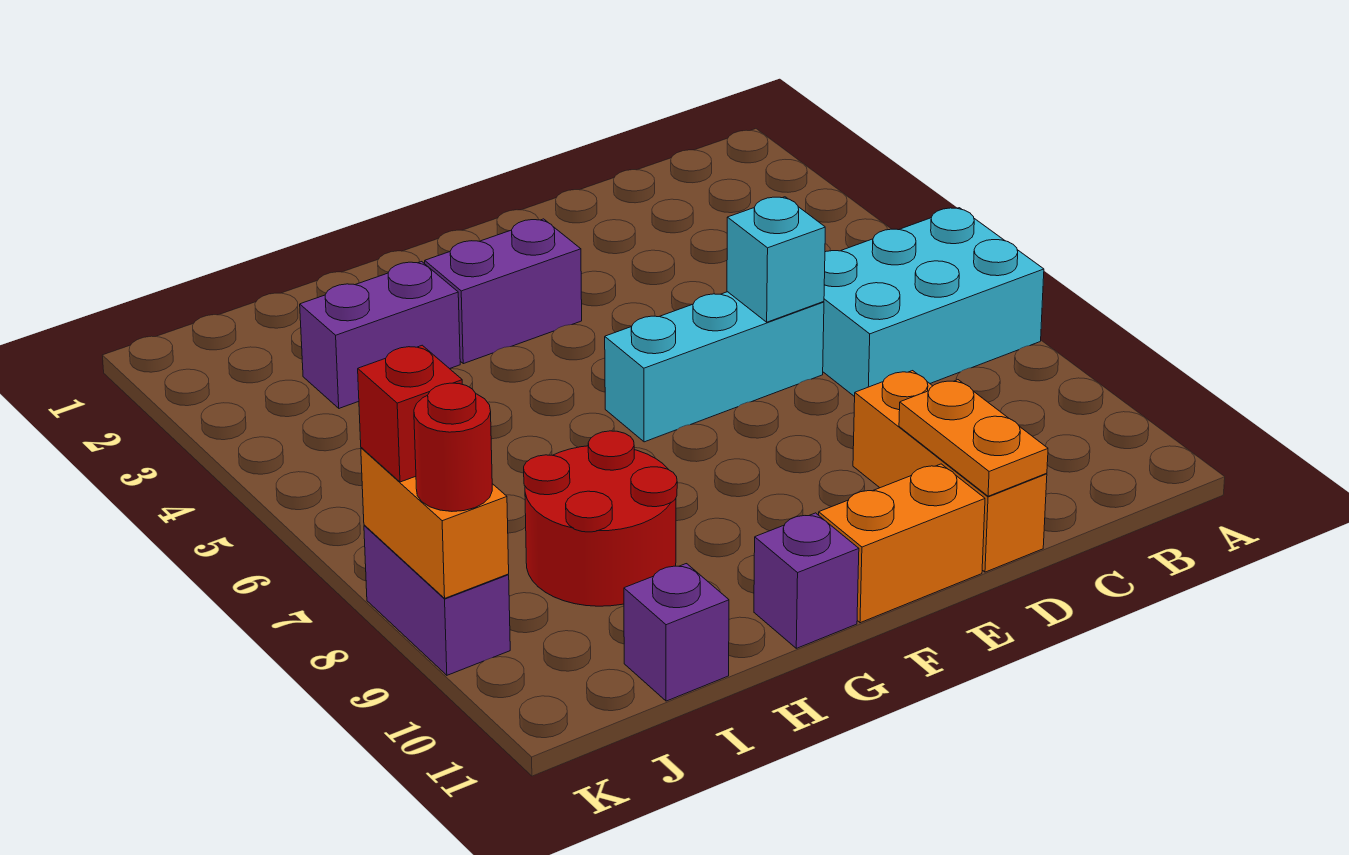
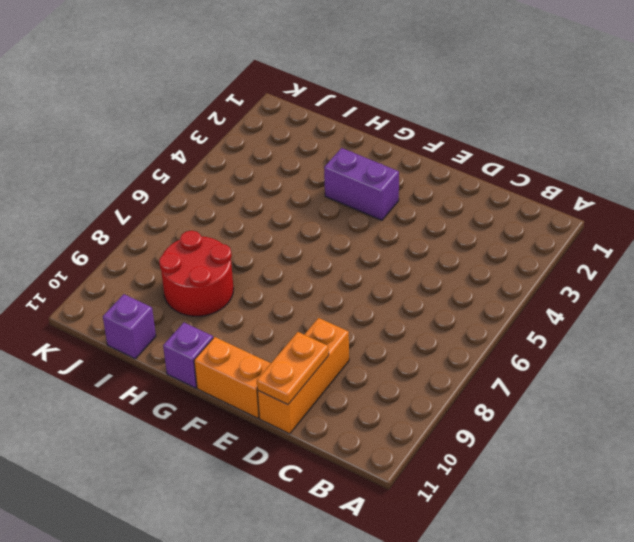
none -> cyan brick A6:C7 level 1
none -> cyan brick D6:F6 level 1
none -> purple brick H3:I3 level 1

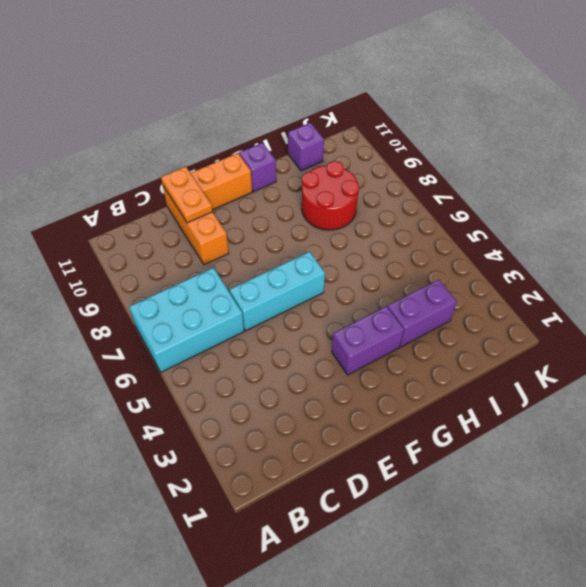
none -> purple brick K8:K9 level 1
none -> cyan brick D6 level 2
none -> orange brick K8:K9 level 2

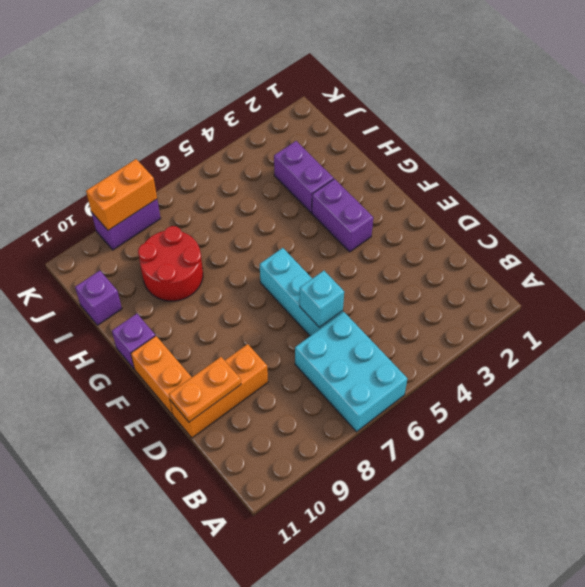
none -> red brick K8 level 3
none -> red round brick K9 level 3

